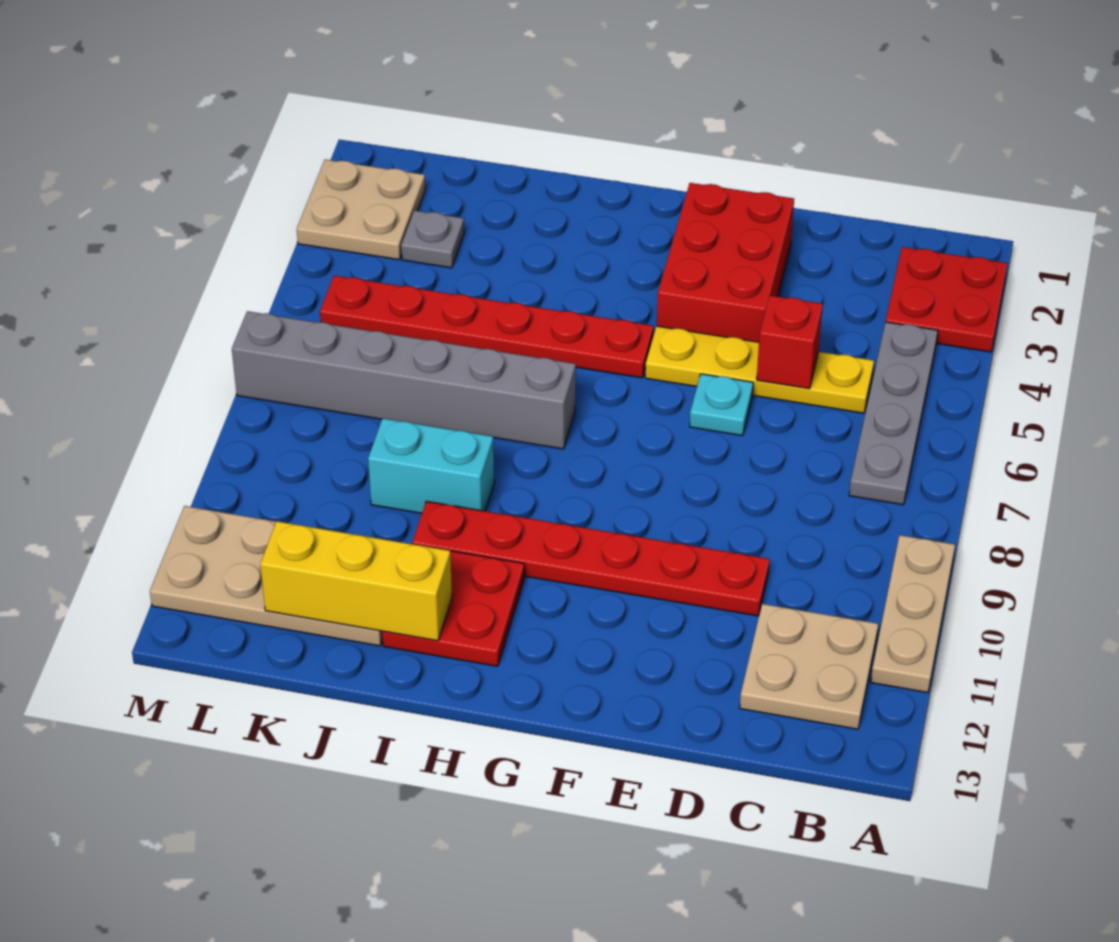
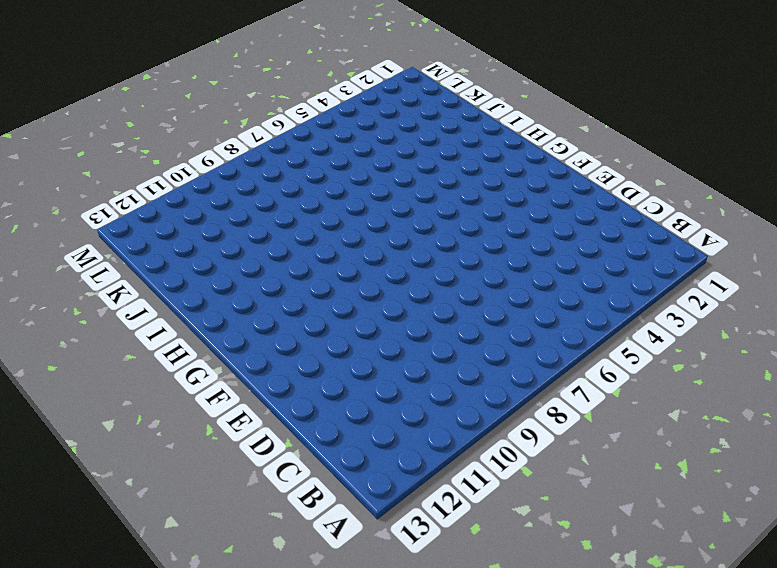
none -> red plate A2:B3 level 1
none -> tan plate A9:A11 level 1
none -> grey plate B4:B7 level 1

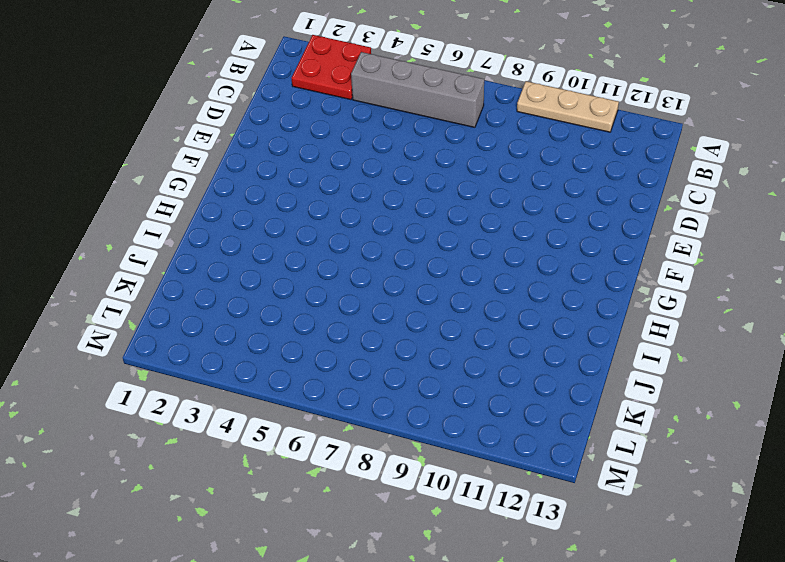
grey brick B4:B7 level 1 -> grey plate B4:B7 level 1
none -> tan plate B11:C12 level 1
none -> yellow plate C5:F5 level 1
none -> red plate D10:I10 level 1

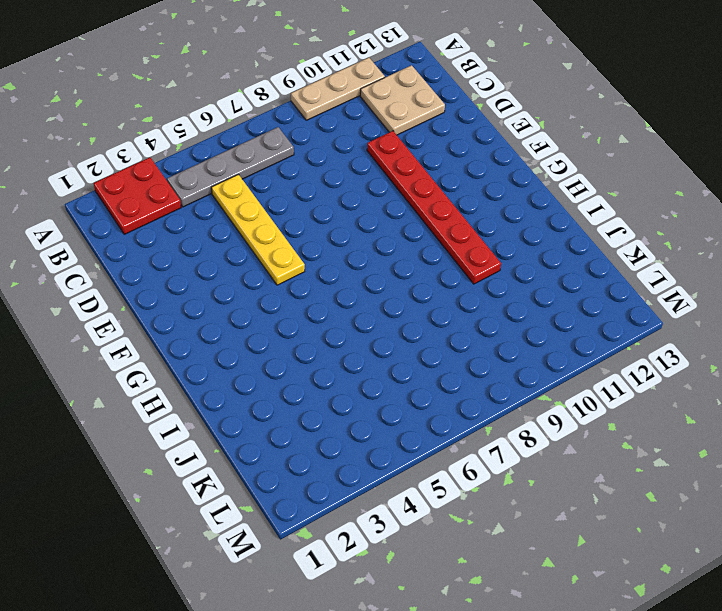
none -> red brick E2:F4 level 1
none -> cyan plate E6 level 1
none -> red plate G5:L5 level 1

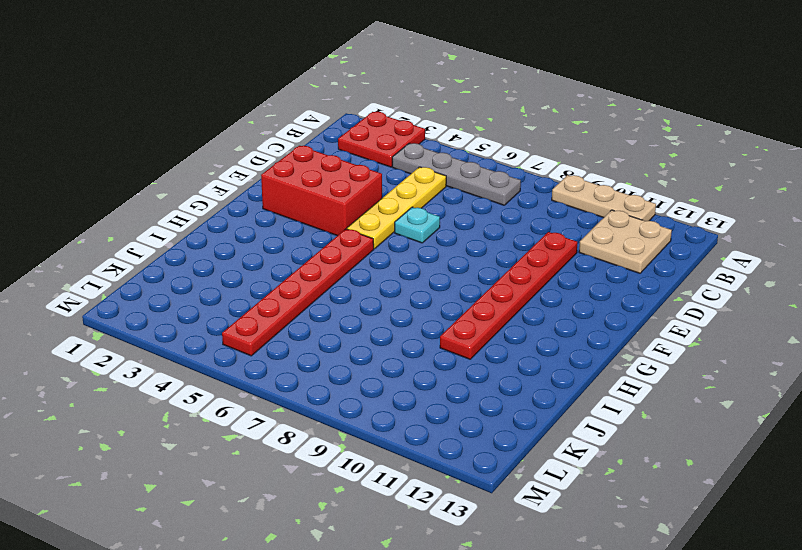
none -> grey brick H7:M7 level 1
none -> red plate H11:I12 level 1
none -> cyan brick I9:J9 level 1

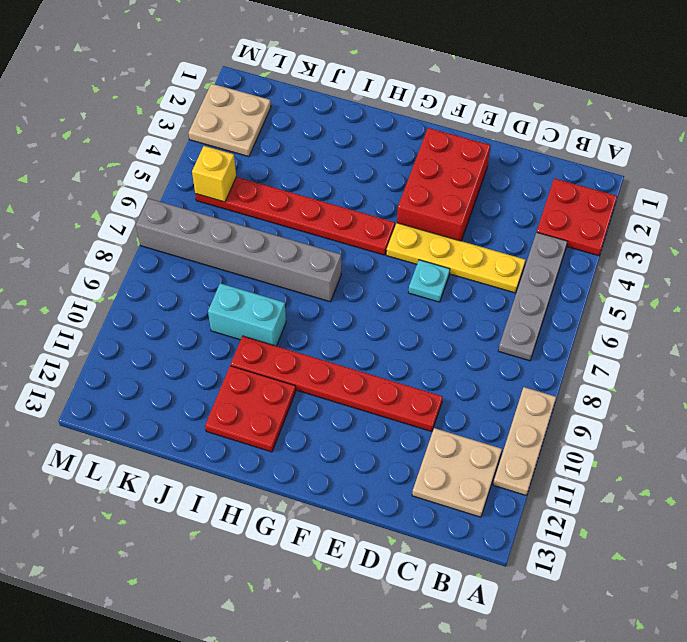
yellow brick L5 level 2 -> none
none -> tan plate J11:M12 level 1
none -> grey plate K3 level 1
none -> red brick D5 level 2

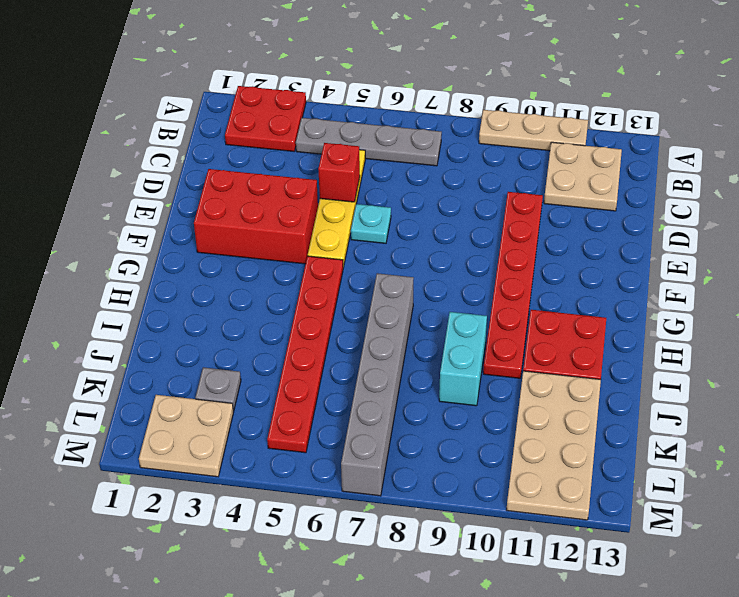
none -> yellow brick I12:K12 level 2

